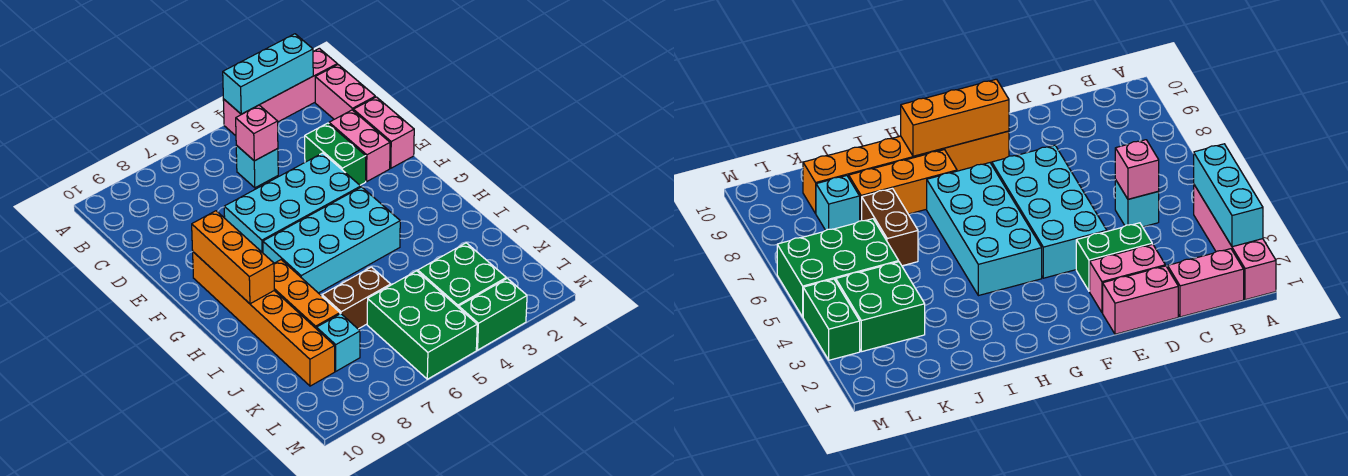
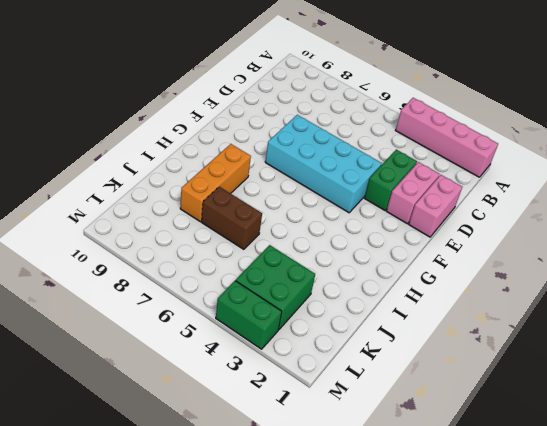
none -> pink brick B1:C1 level 1
none -> cyan brick C5 level 1
none -> orange brick F9:K9 level 1

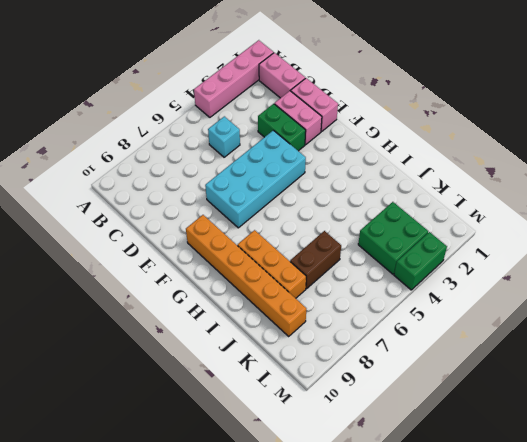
none -> cyan brick G4:H7 level 1
none -> green brick K5:M6 level 1
none -> cyan brick K8 level 1

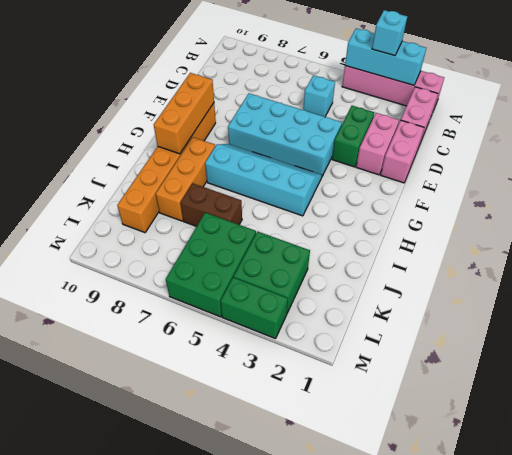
cyan brick A3 level 3 -> cyan brick K8 level 1
cyan slope G4:H7 level 1 top H -> cyan brick G4:H7 level 1
none -> pink brick C5 level 2

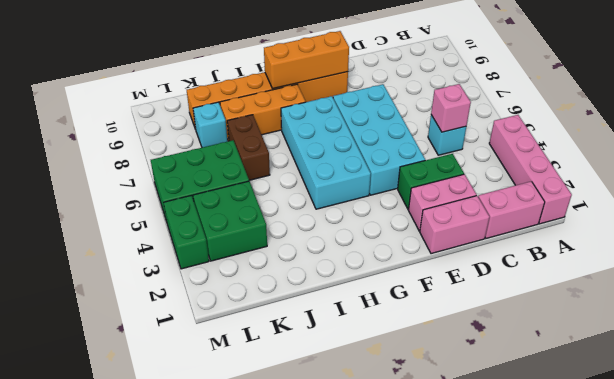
none -> cyan brick A2:A4 level 2

